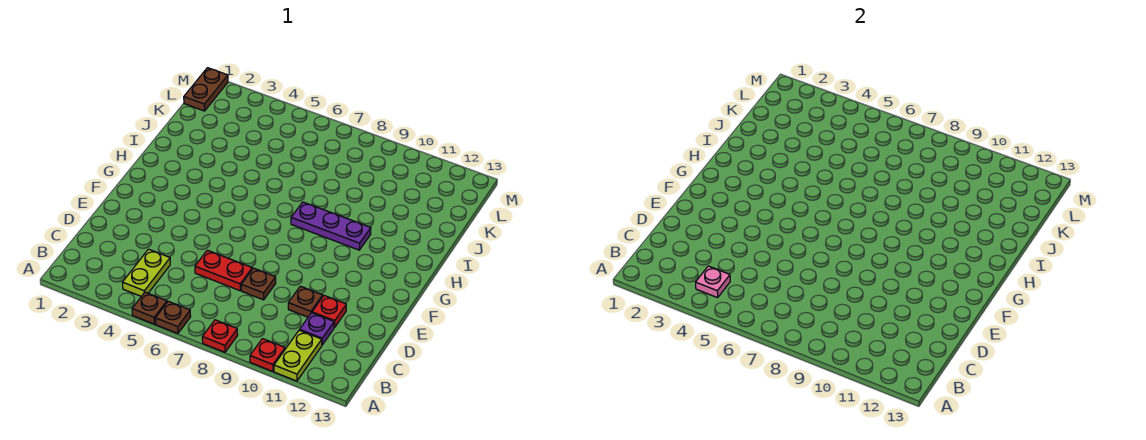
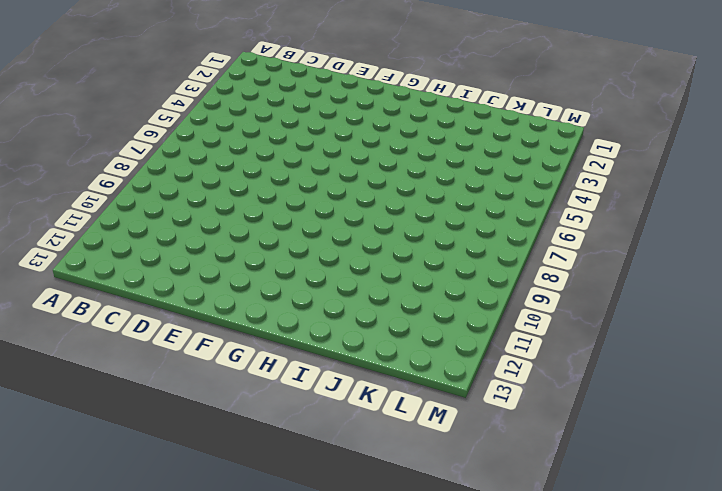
none -> brown plate A5 level 1
none -> brown plate A6 level 1
none -> red plate A8 level 1

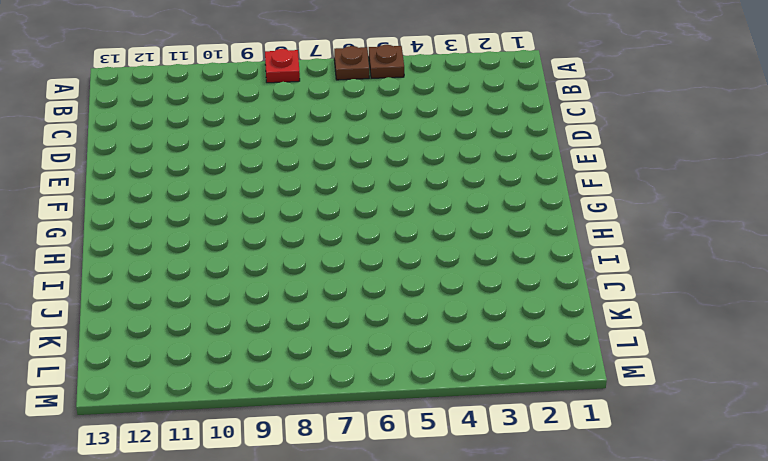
none -> red plate A10 level 1
none -> lime plate A11:B11 level 1
none -> lime plate B4:C4 level 1

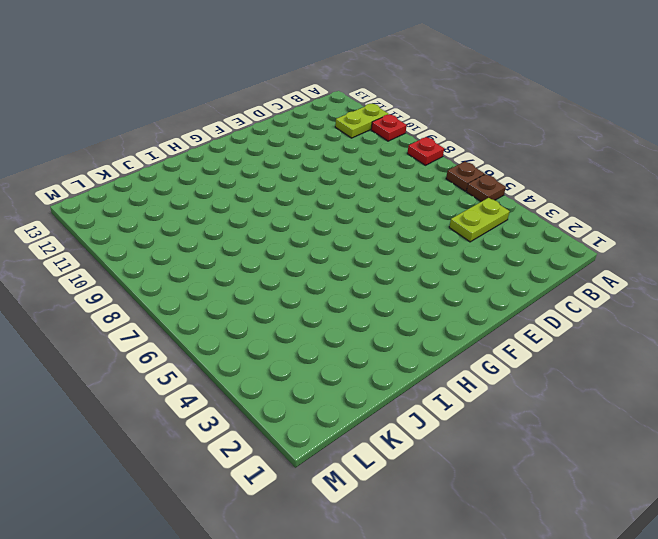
none -> purple plate C11 level 1
none -> red plate D6:D7 level 1
none -> brown plate D8 level 1

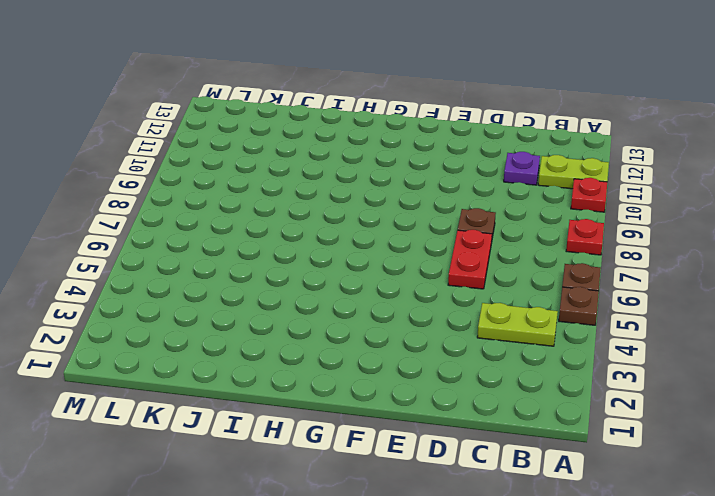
none -> brown plate D10 level 1
none -> red plate D11 level 1
none -> purple plate H8:H10 level 1

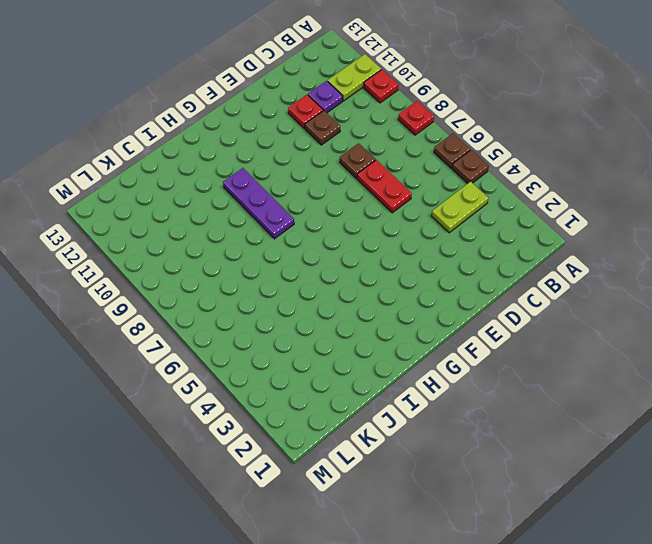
none -> brown plate L1:M1 level 1
none -> pink plate B4 level 2

